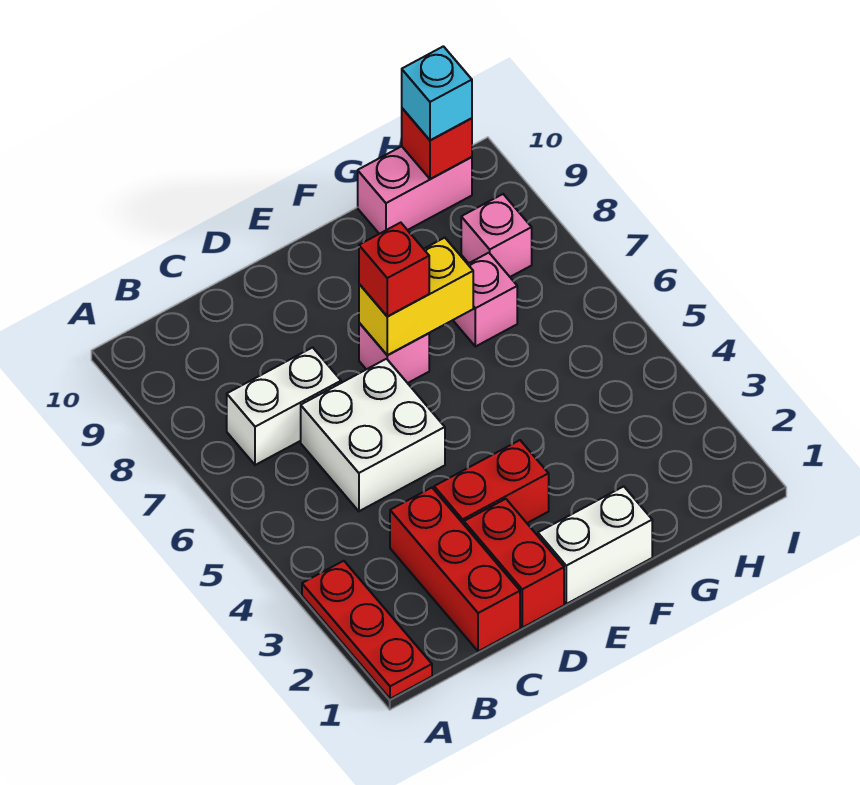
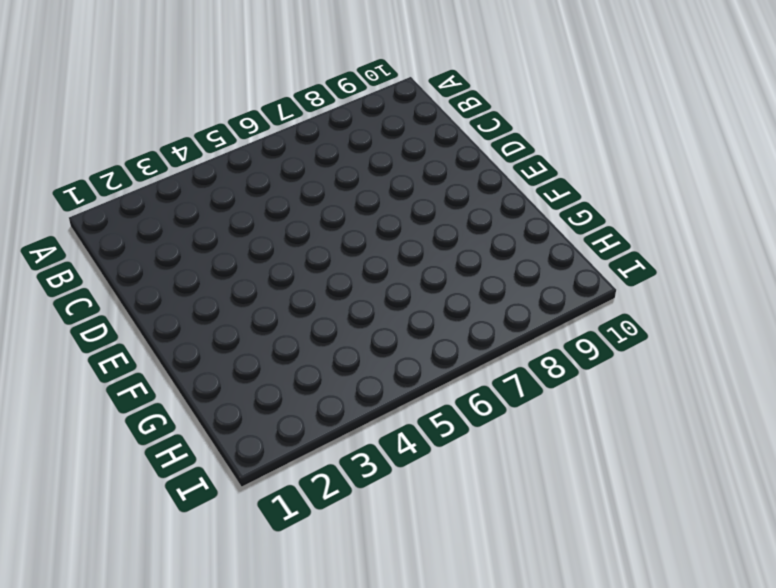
none -> red plate A1:A3 level 1
none -> white brick B7:C7 level 1
none -> red brick C1:C3 level 1

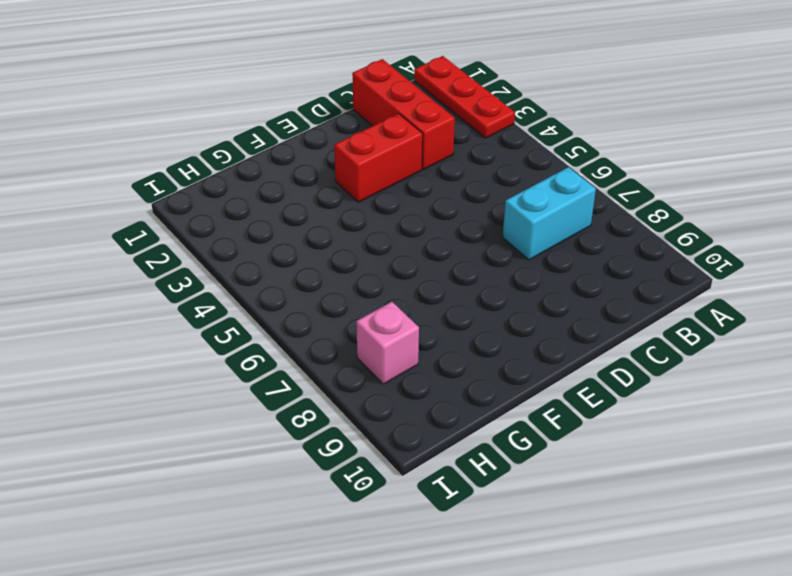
cyan brick B7:C7 level 1 -> white brick B7:C7 level 1
none -> white brick C5:D6 level 1
none -> red brick D1:D2 level 1
none -> white brick E1:F1 level 1

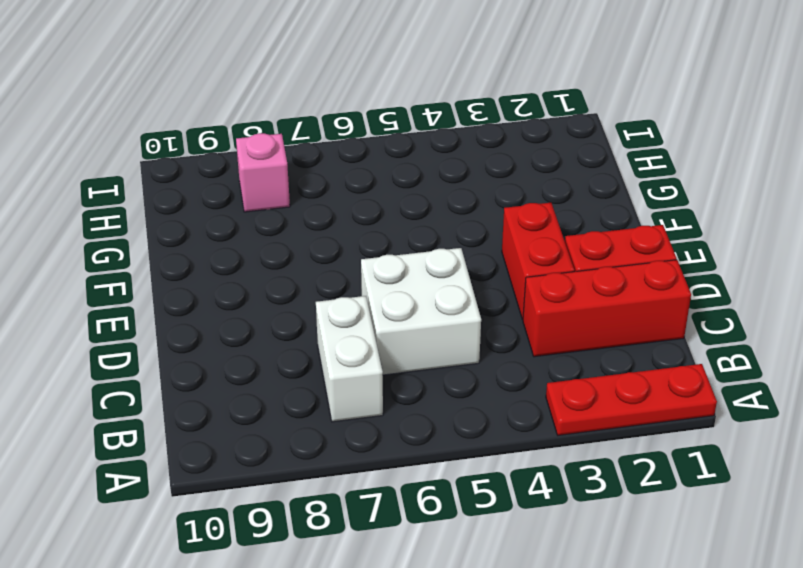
none -> white brick E1:F1 level 1
none -> pink brick E7 level 1
none -> pink brick G7 level 1

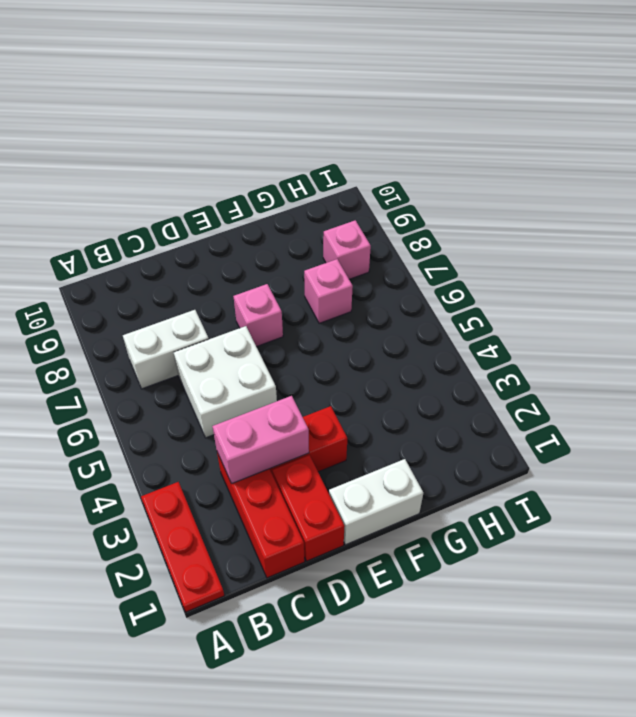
pink brick C3:D3 level 2 -> pink brick G10:H10 level 1
none -> yellow brick E7:F7 level 2
none -> red brick H10 level 2
none -> red brick E7 level 3

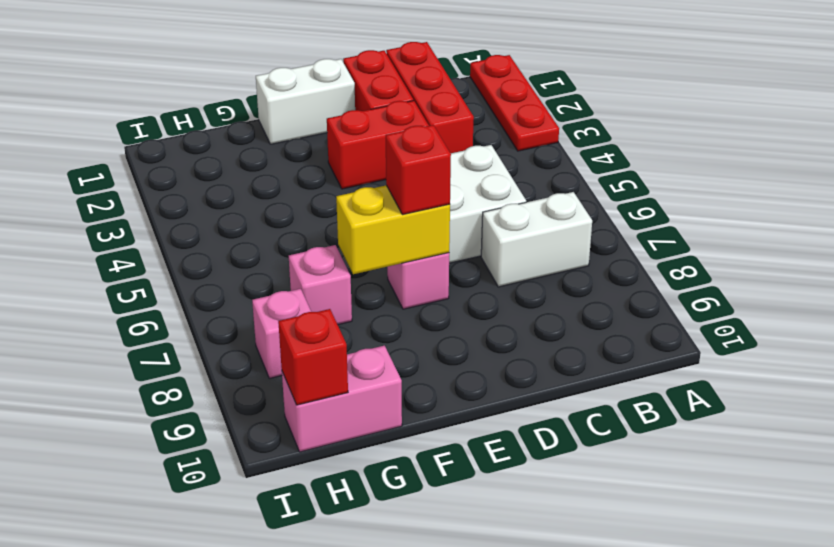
none -> cyan brick H10 level 3

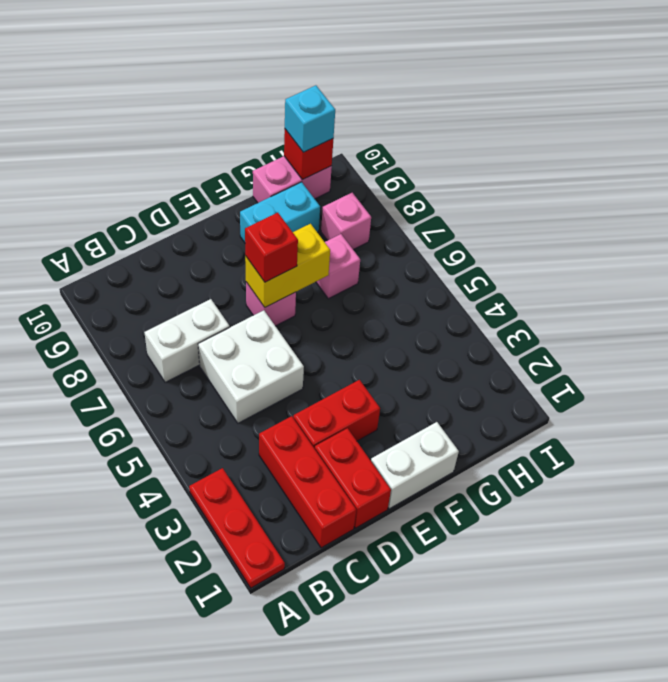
cyan brick F9:G9 level 1 -> none

